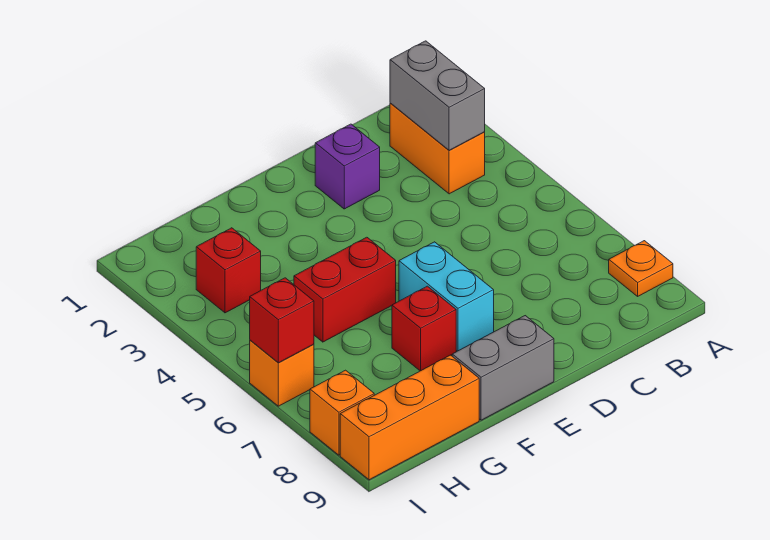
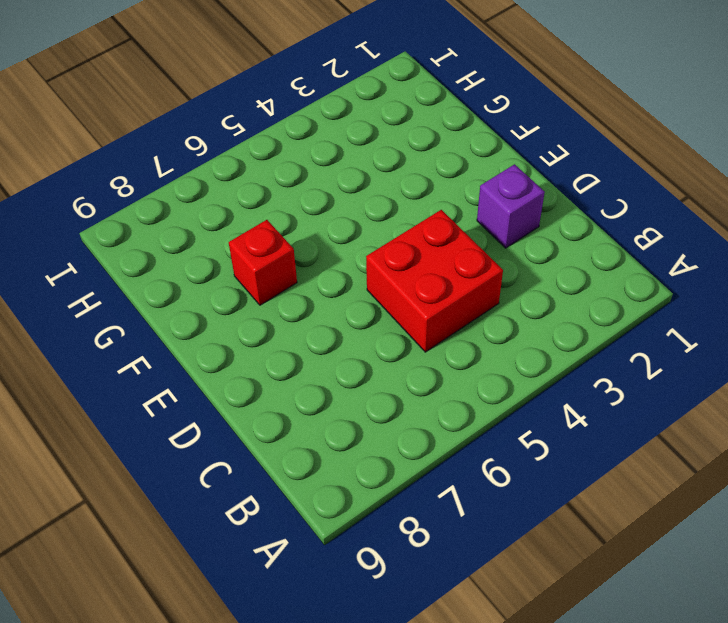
red brick C4:D5 level 1 -> none
none -> orange plate A8 level 1
none -> orange brick B2:B3 level 1
none -> cyan brick E6:E7 level 1

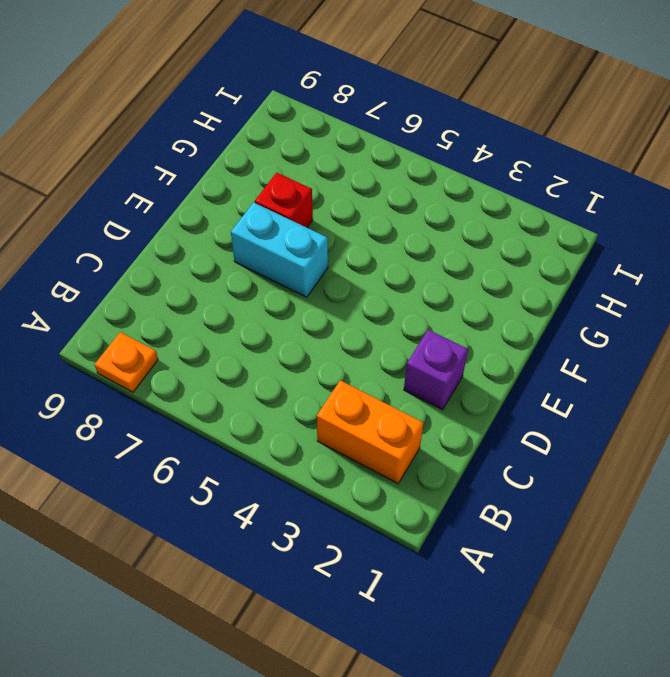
none -> grey brick E9:F9 level 1
none -> red brick F5:G5 level 1
none -> orange brick G9:I9 level 1

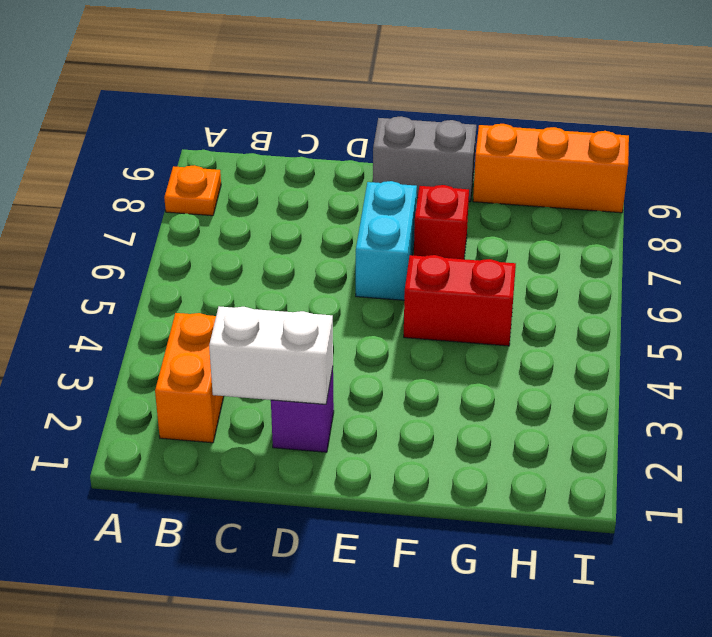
white brick C2:D2 level 2 -> none
none -> red brick H3 level 1
none -> orange brick I6 level 1
none -> orange brick I8 level 1

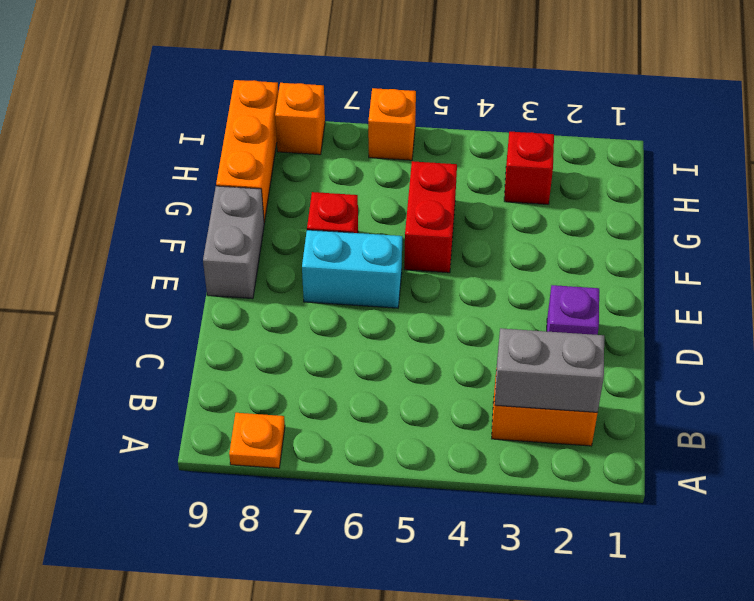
none -> red brick I6 level 2

